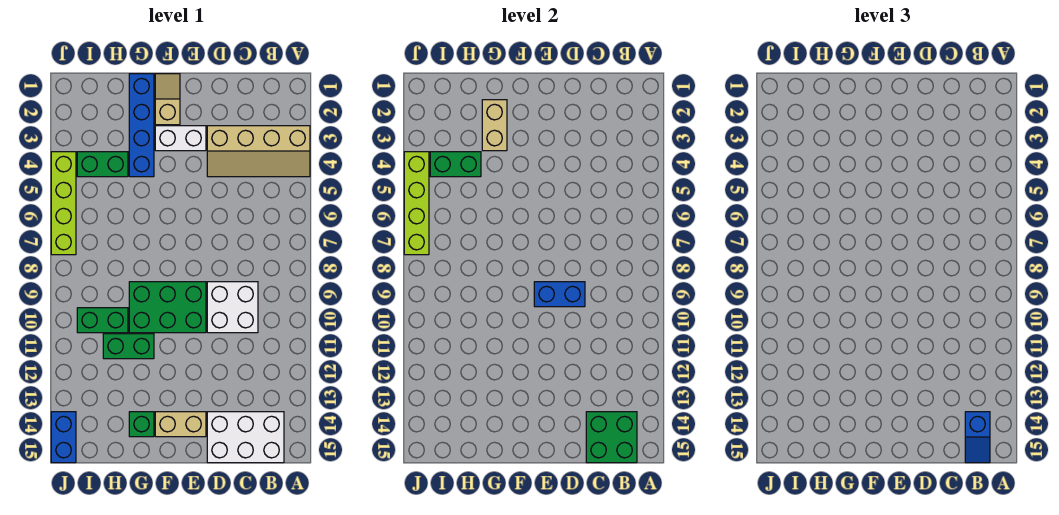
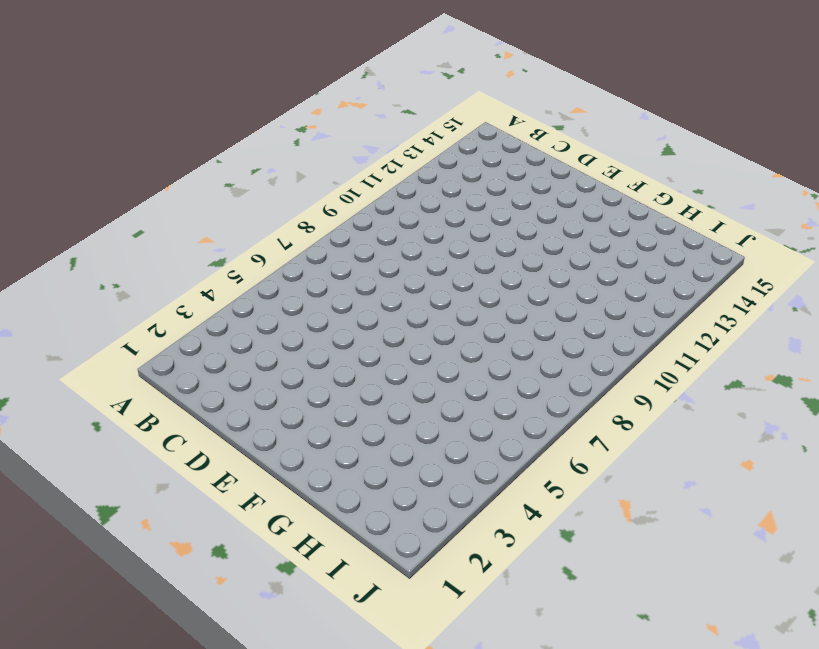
none -> tan slope A3:D4 level 1 top 3
none -> white brick B14:D15 level 1
none -> white brick C9:D10 level 1

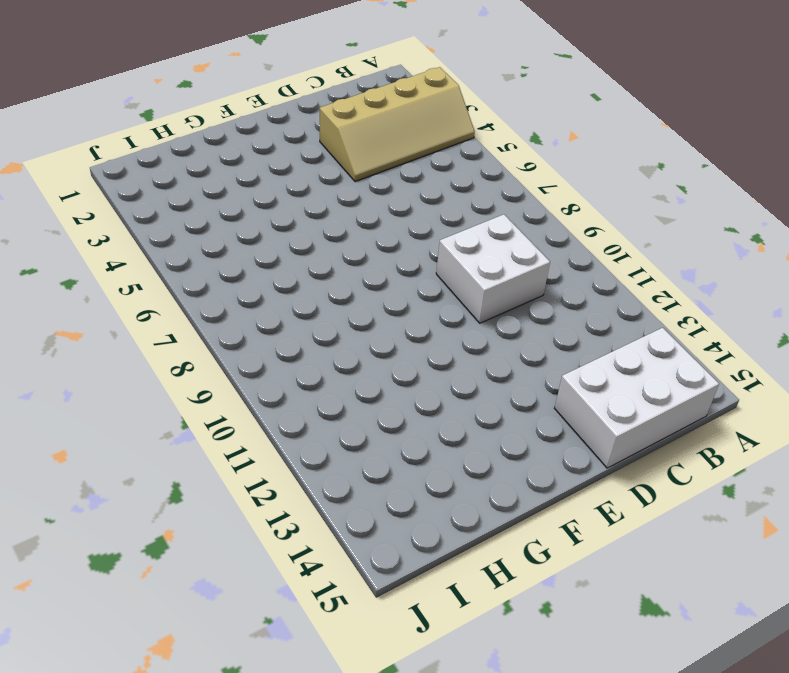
none -> white brick E3:F3 level 1
none -> green brick E9:G10 level 1
none -> tan brick E14:F14 level 1

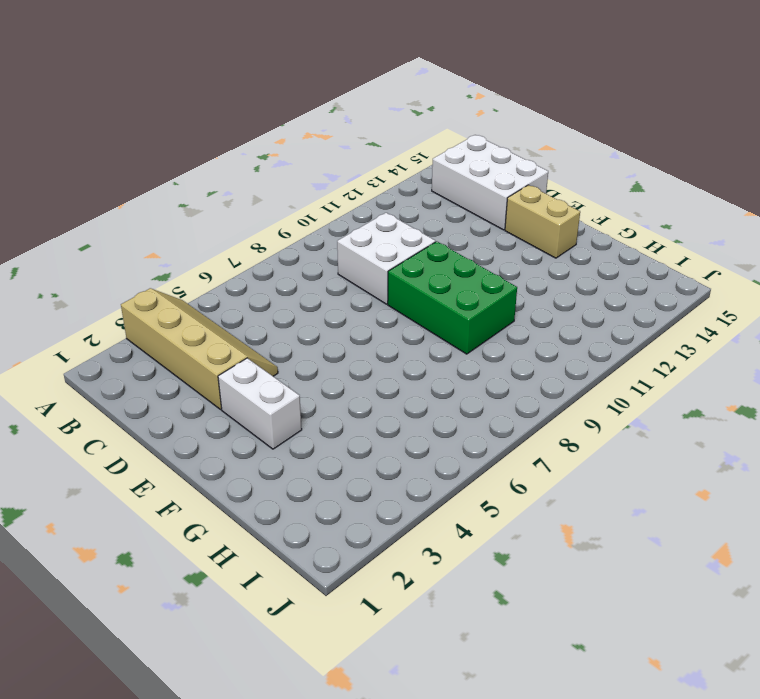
none -> tan slope F1:F2 level 1 top 2
none -> blue brick G1:G4 level 1
none -> green brick G11:H11 level 1

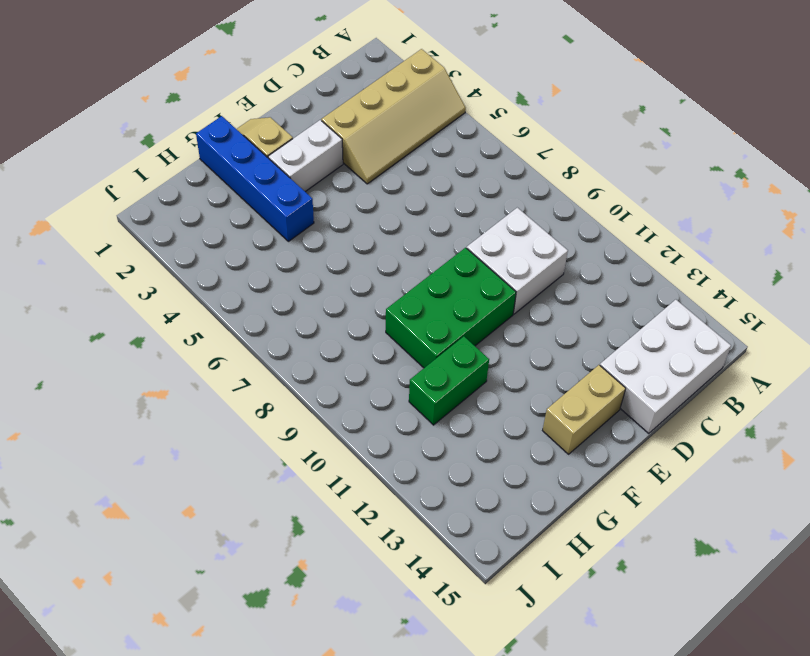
none -> green brick G14 level 1
none -> green brick H4:I4 level 1
none -> green brick H10:I10 level 1

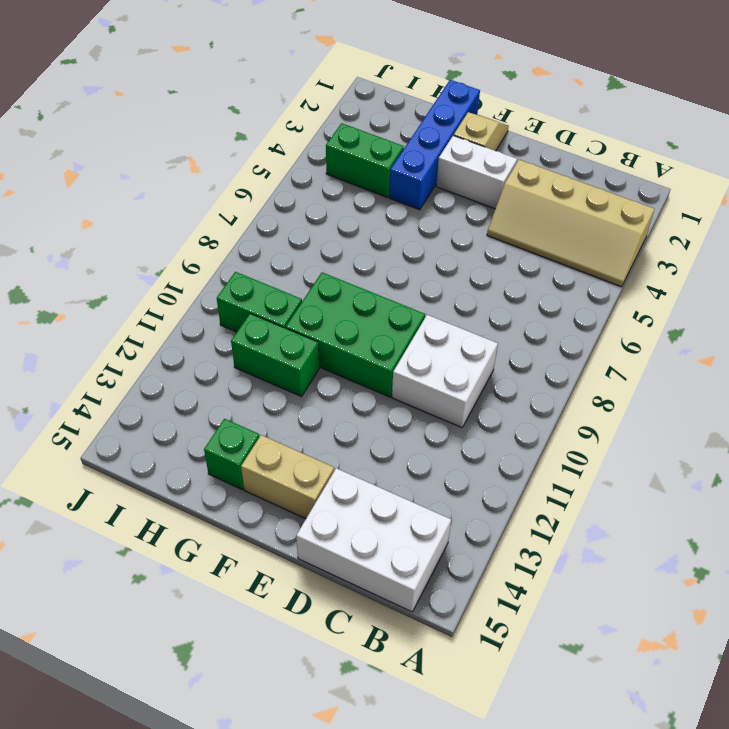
none -> lime brick J4:J7 level 1
none -> blue brick J14:J15 level 1
none -> green brick B14:C15 level 2

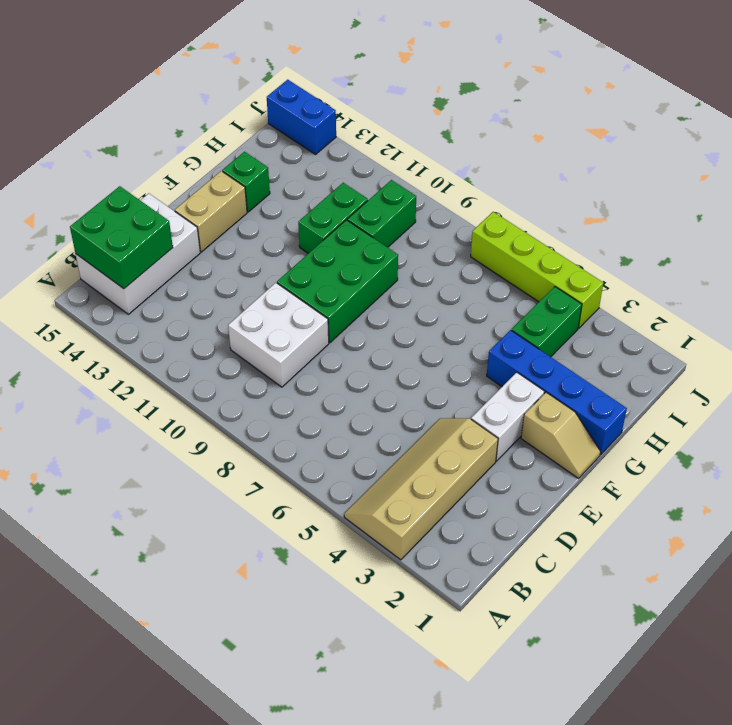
none -> blue brick D9:E9 level 2
none -> tan brick G2:G3 level 2
none -> green brick H4:I4 level 2

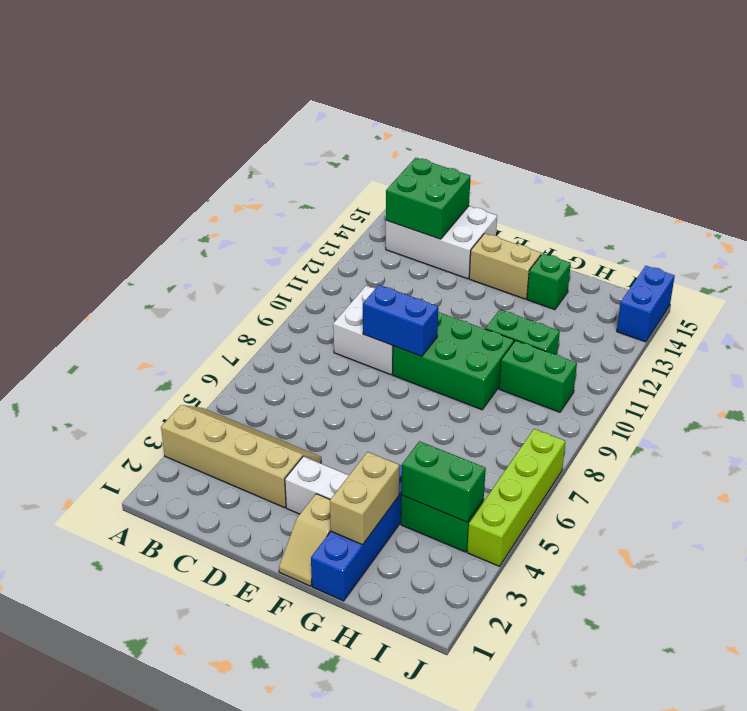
none -> lime brick J4:J7 level 2
none -> blue slope B14:B15 level 3 top 14

